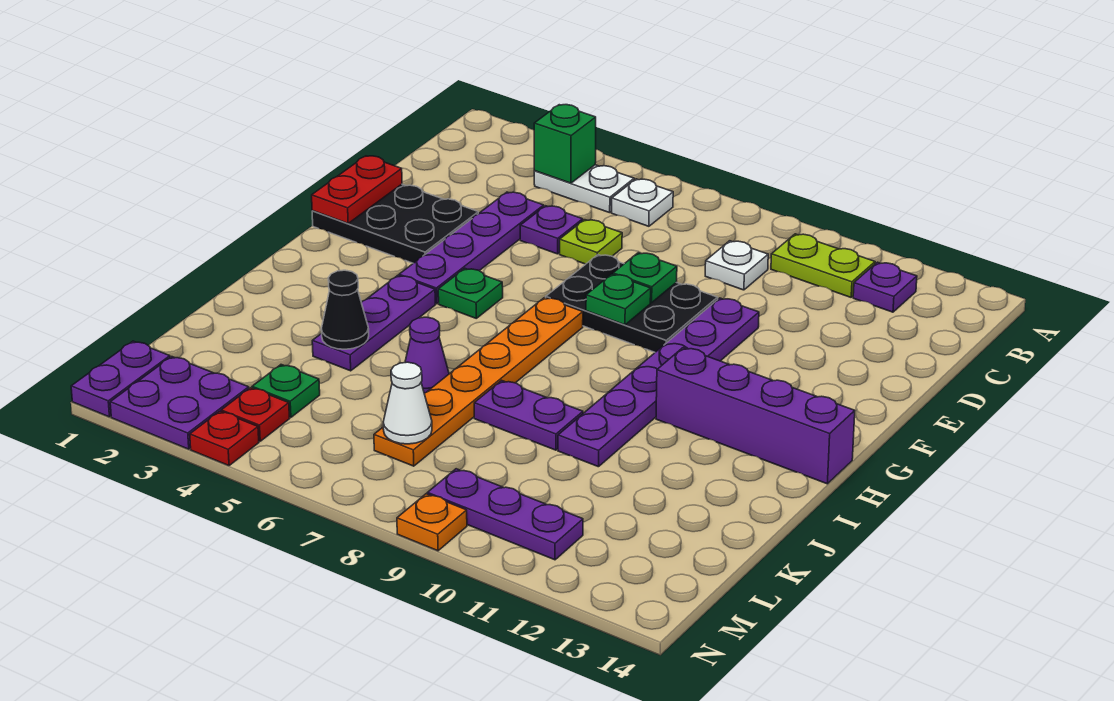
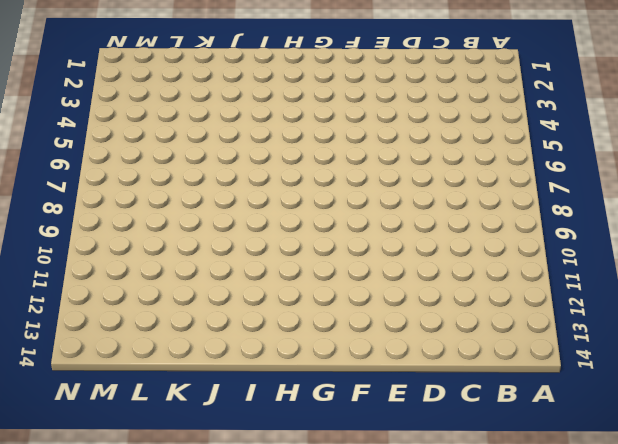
none -> white plate B4:B5 level 1
none -> white plate B6 level 1
none -> lime plate B10:B11 level 1
none -> purple plate B12 level 1

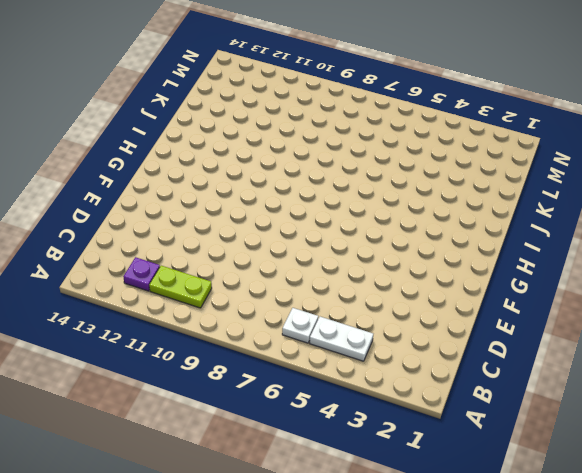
none -> white plate C9 level 1
none -> purple plate D4:G4 level 1
none -> purple plate D5 level 1
none -> lime plate D6 level 1

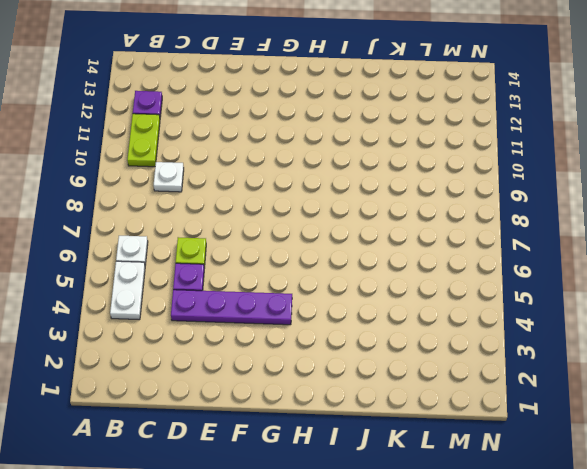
none -> black plate E1:F3 level 1
none -> black plate E7:F9 level 1
none -> purple plate E10:J10 level 1
none -> green plate G5 level 1

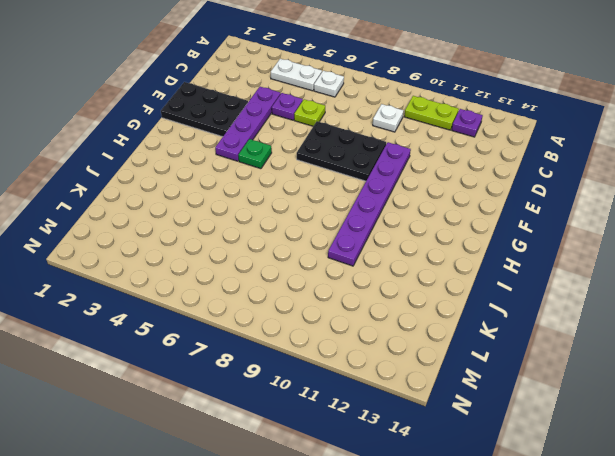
none -> orange plate G7:L7 level 1
none -> purple plate H4:J4 level 1
none -> purple brick H11:H14 level 1
none -> purple cone J6 level 1

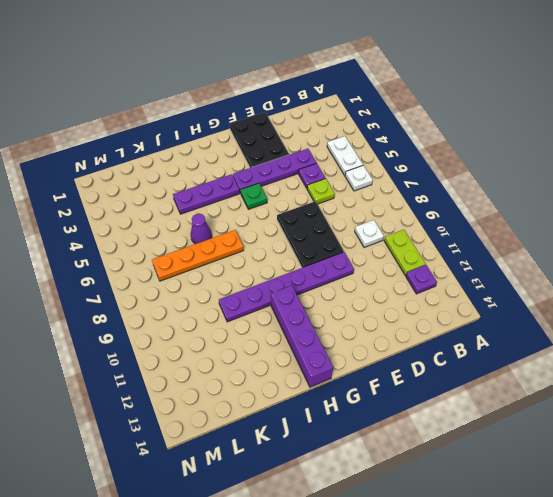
orange plate I7:L7 level 1 -> orange plate G7:L7 level 1
none -> purple plate J8:J9 level 1
none -> green plate L4 level 1
none -> purple plate M1:N1 level 1
none -> purple plate M2:N3 level 1

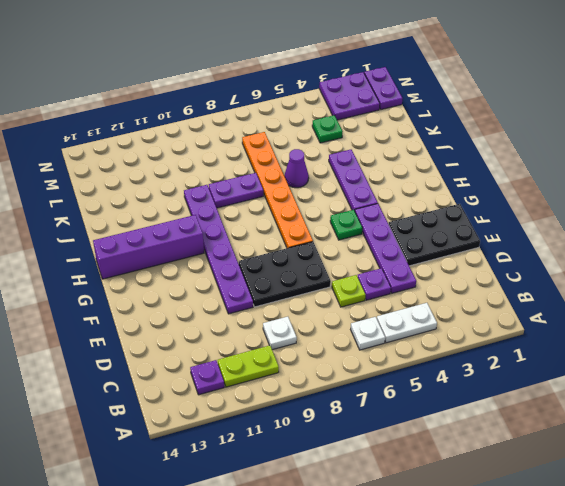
none -> red plate M4 level 1
none -> purple plate M9:M11 level 1
none -> red plate N4 level 1
none -> orange plate N9 level 1

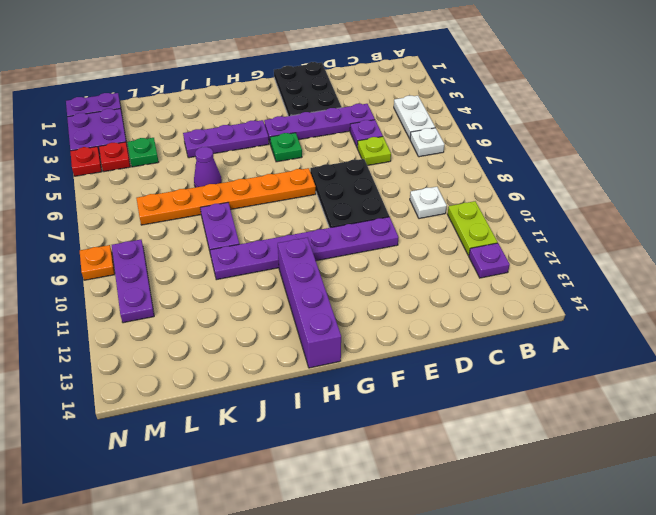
none -> green brick B4 level 2
none -> red plate E1:F1 level 2
none -> green plate E8 level 2
none -> green plate F8 level 2

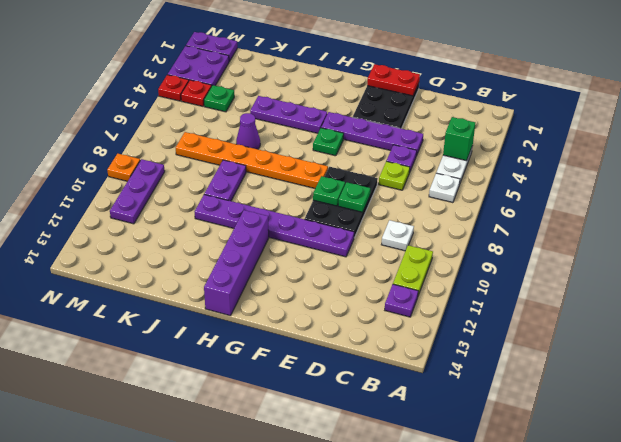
none -> black cone J4 level 2
none -> white cone L7 level 2

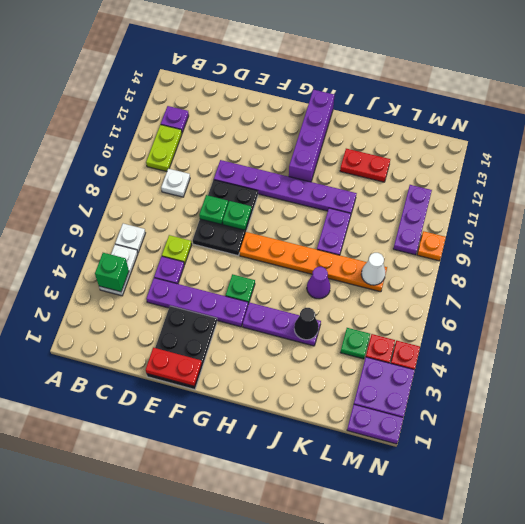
red plate J12:K12 level 1 -> none

